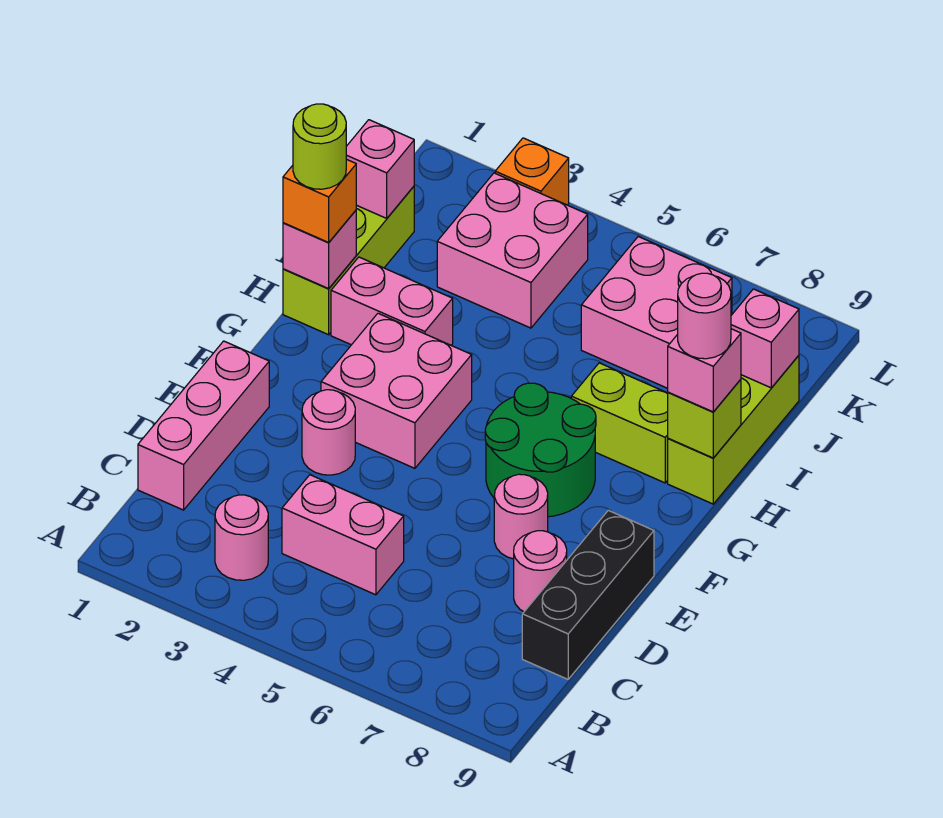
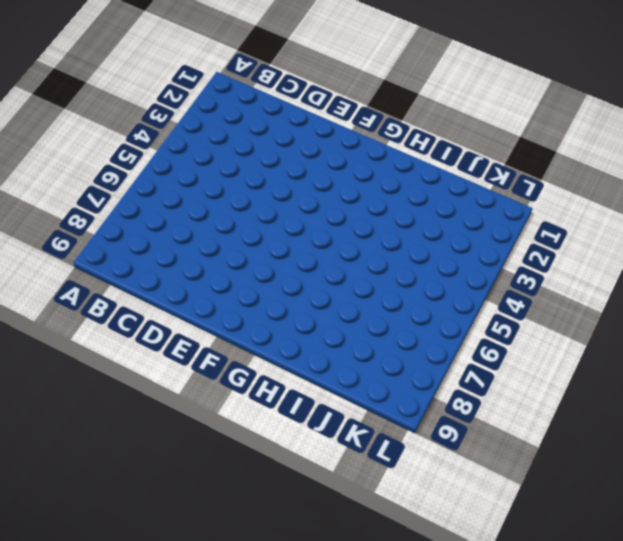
none -> pink round brick B3 level 1
none -> pink brick C1:E1 level 1
none -> pink brick C4:C5 level 1

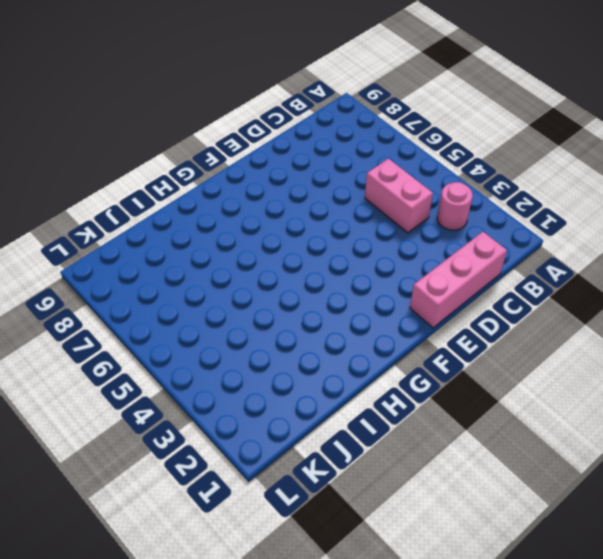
none -> black brick C9:E9 level 1
none -> pink round brick D8 level 1
none -> pink round brick E3 level 1

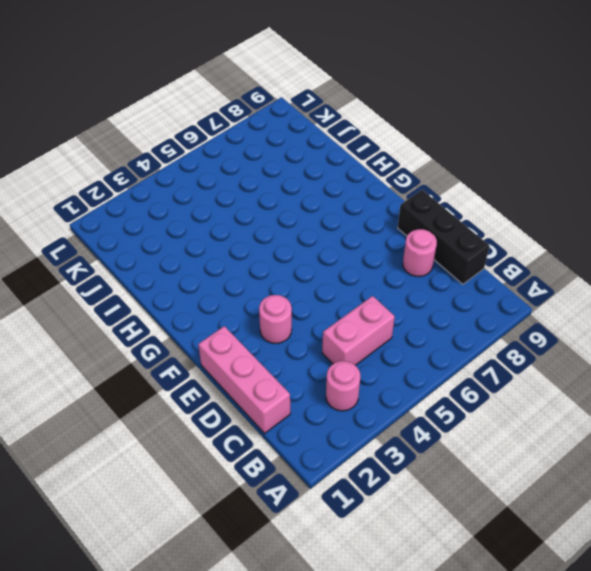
none -> pink round brick E7 level 1
none -> pink brick F3:G4 level 1
none -> green round brick F6:G7 level 1

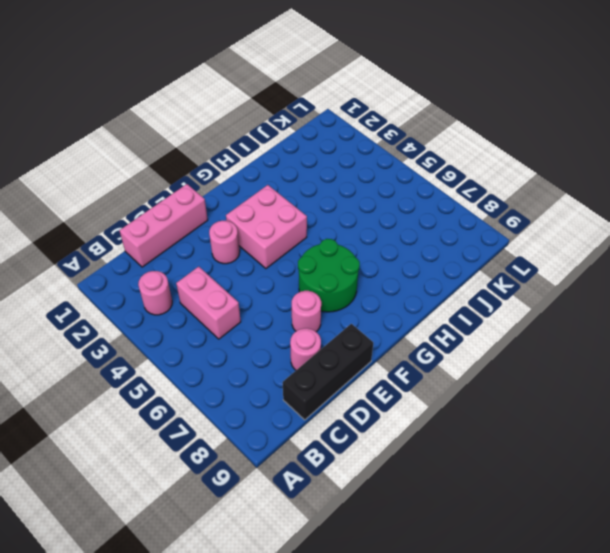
none -> lime brick H1:J1 level 1
none -> pink brick H2:H3 level 1
none -> lime brick H7:H8 level 1

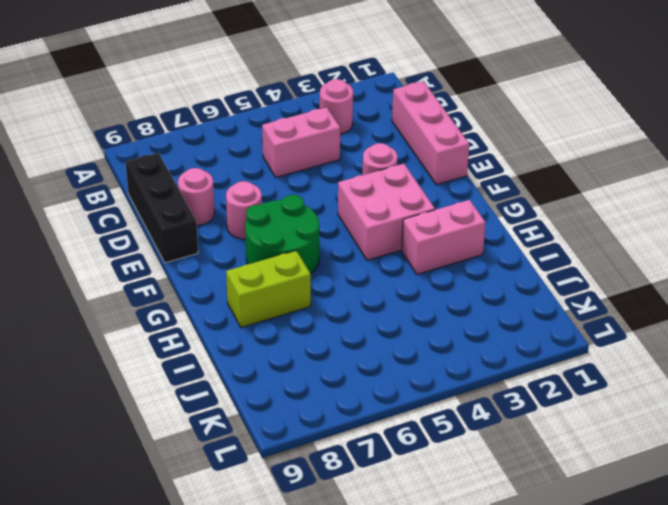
none -> lime brick H1:J1 level 1
none -> lime brick H9:J9 level 1
none -> pink brick J3:K4 level 1

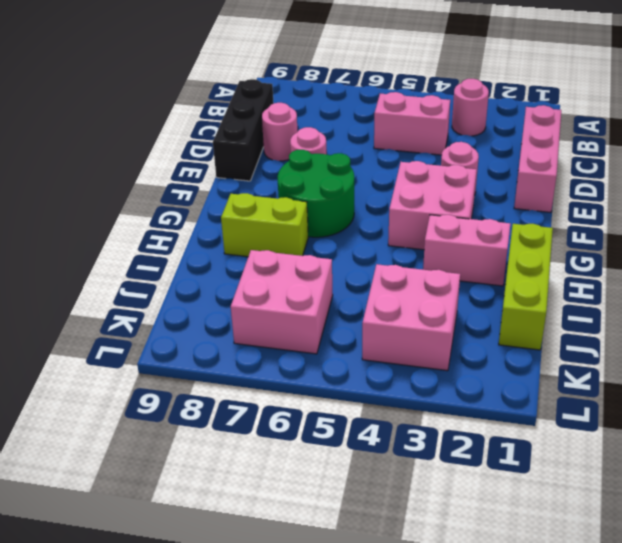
none -> lime brick H9:J9 level 1
none -> orange brick L3 level 1
none -> pink brick H1 level 2

